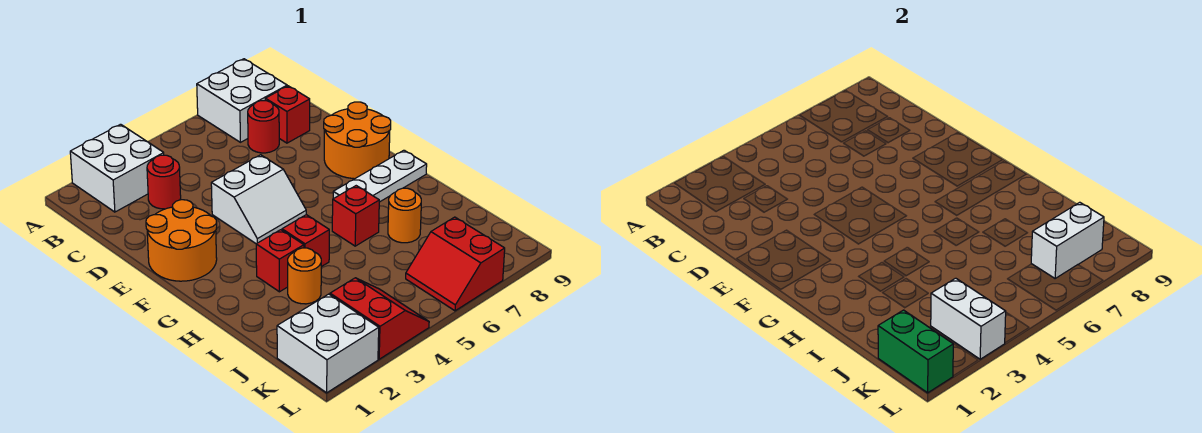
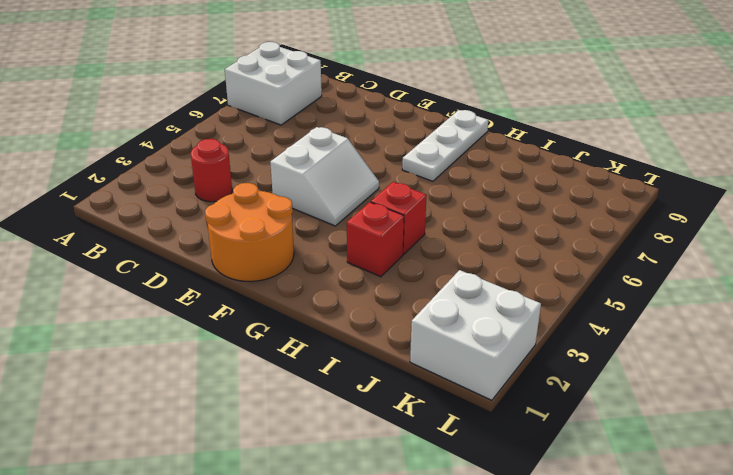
none -> white brick A2:B3 level 1
none -> red round brick C7 level 1
none -> red brick C8 level 1

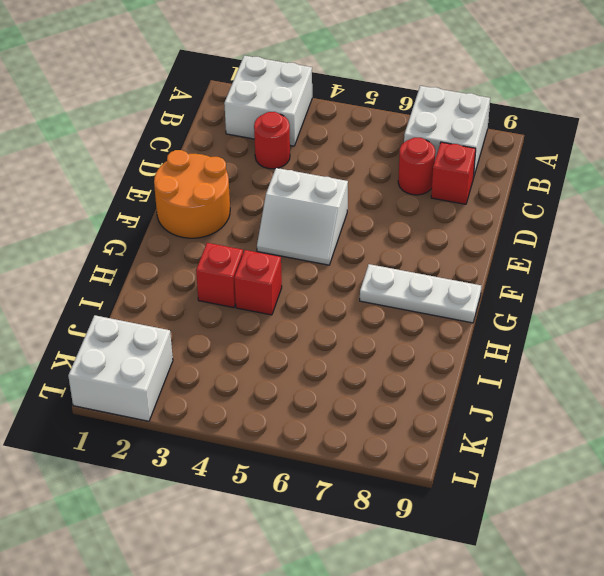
none -> orange round brick E8:F9 level 1
none -> red brick H6 level 1
none -> orange round brick I3 level 1

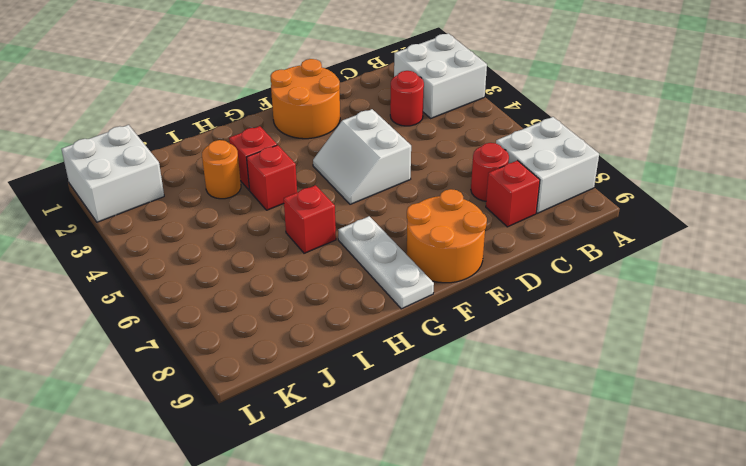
none -> orange round brick I7 level 1
none -> red slope K3:L4 level 1 top 3
none -> red slope K6:L7 level 1 top 7

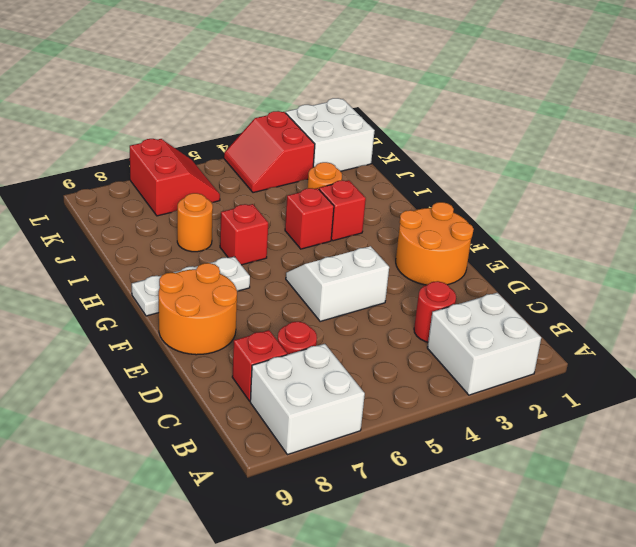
none -> green brick K1:L1 level 2
none -> white brick K3:L3 level 2
none -> white brick K7:K8 level 2

